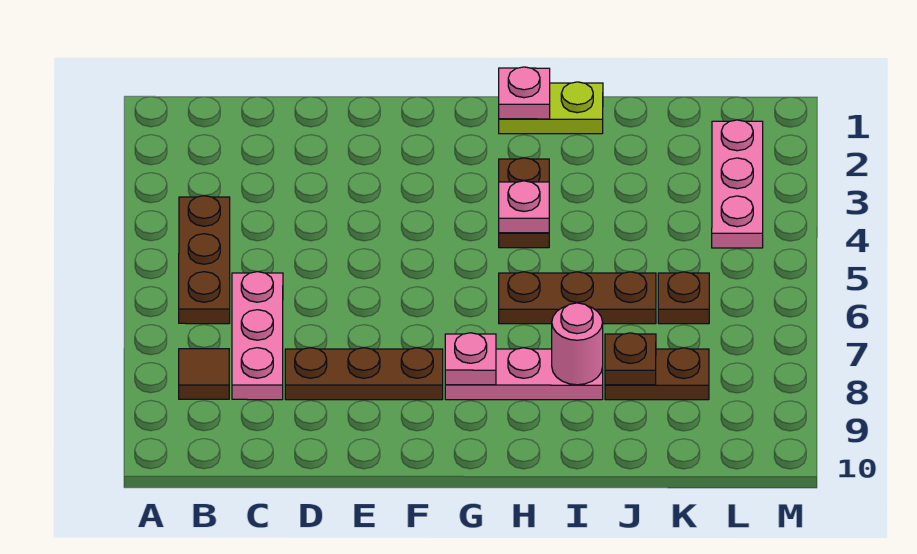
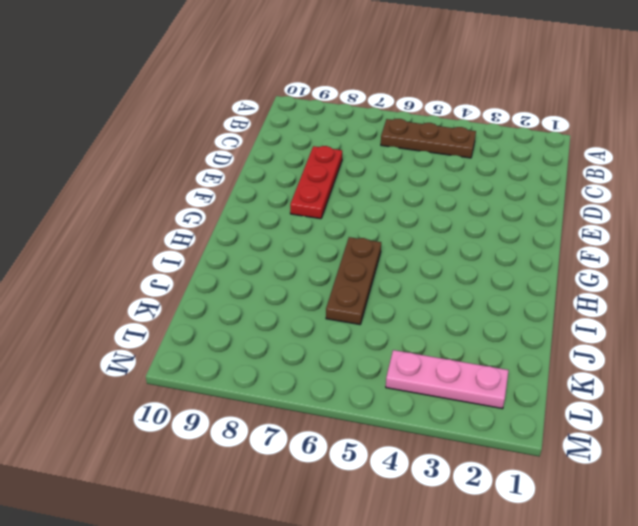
red plate D8:F8 level 1 -> brown plate D8:F8 level 1
none -> brown tile B8 level 1
none -> pink plate C6:C8 level 1
none -> pink plate G8:I8 level 1

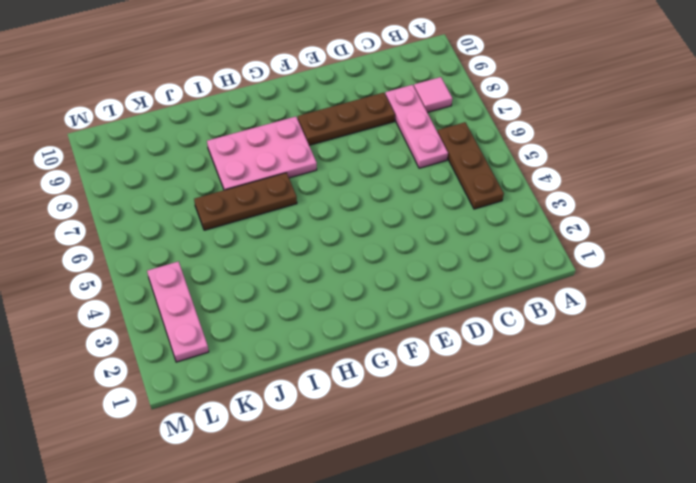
pink tile B8 level 1 -> brown tile B8 level 1
pink plate G7:I8 level 1 -> pink plate G8:I8 level 1
none -> lime plate H1:I1 level 1
none -> brown plate H3:H4 level 1
none -> brown plate J8:K8 level 1

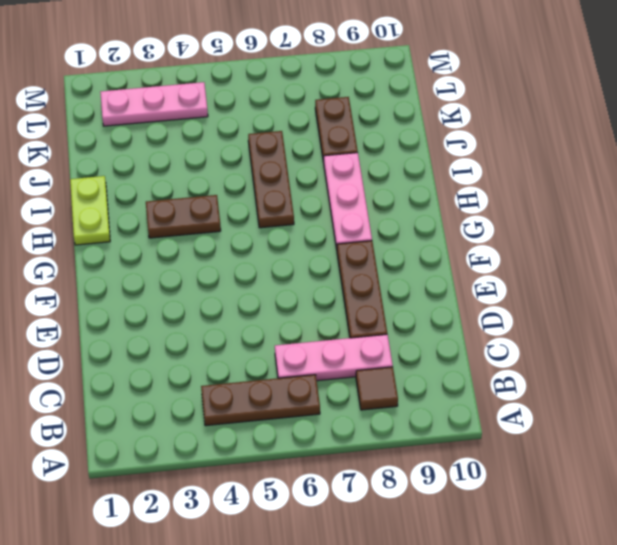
none -> brown plate K6 level 1
none -> pink plate G8 level 2
none -> pink plate H1 level 2

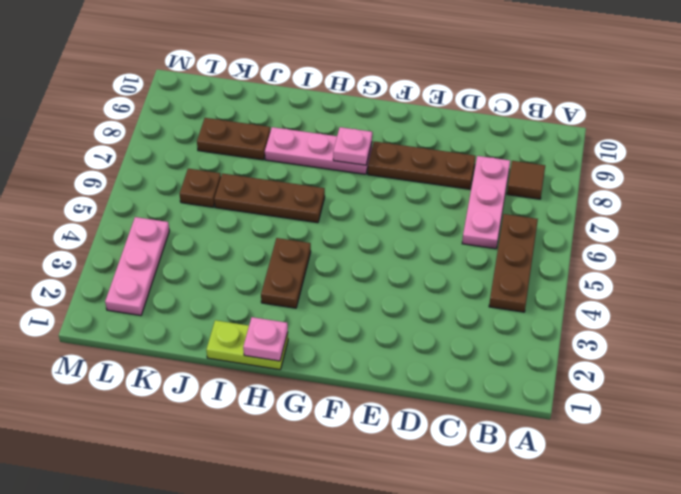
none -> pink plate H4 level 2
none -> pink round brick I8 level 2
none -> brown plate J8 level 2

